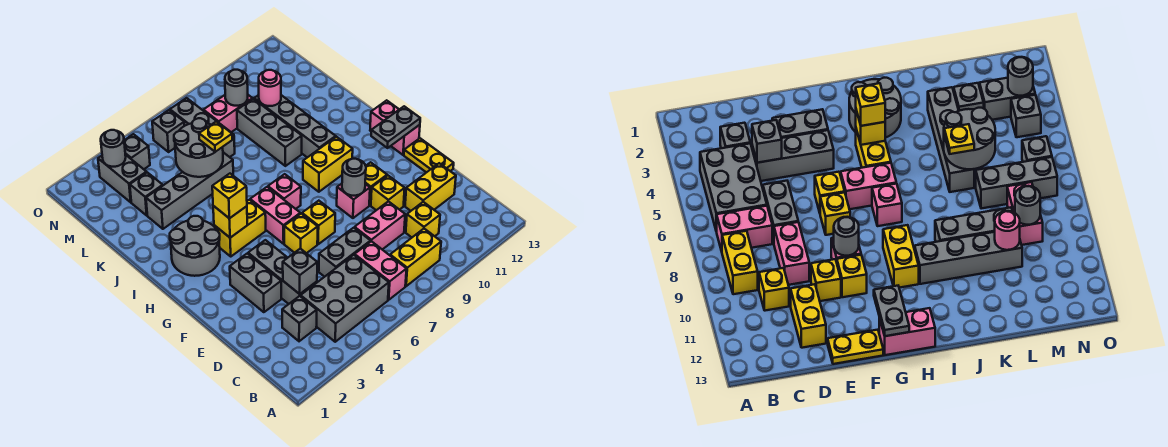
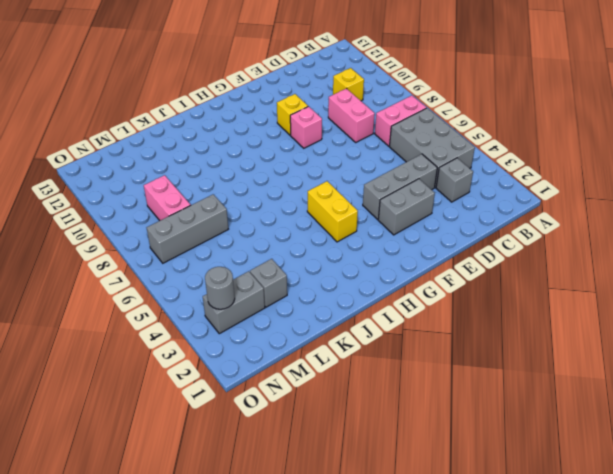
none -> yellow brick B8:B9 level 1
none -> grey brick D6:D7 level 1
none -> yellow brick D11:D12 level 1
none -> yellow brick E10 level 1

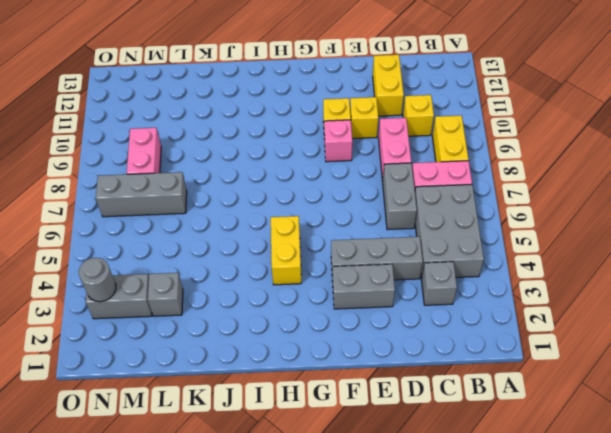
none -> yellow plate E13:F13 level 1
none -> yellow brick F6 level 1
none -> yellow brick F7 level 1
none -> pink brick G6:H6 level 1

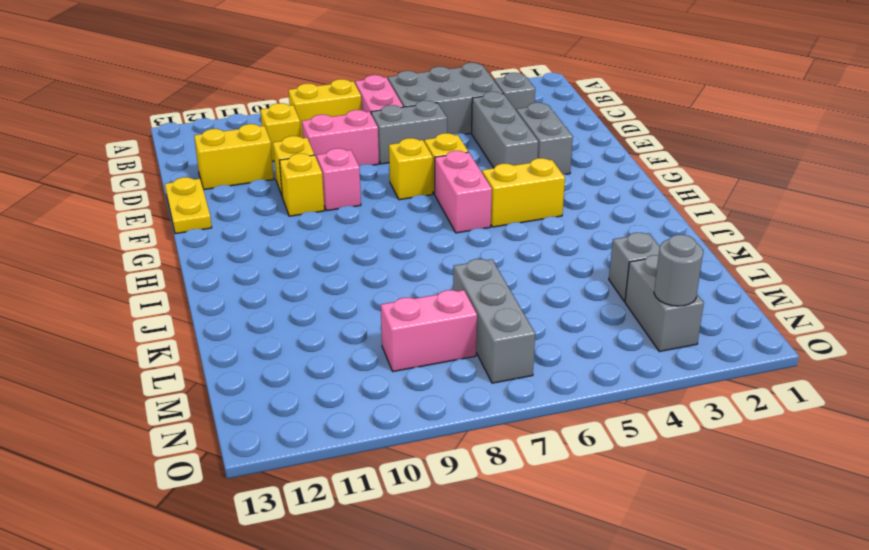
none -> pink brick G13:H13 level 1
none -> grey round brick H2:I3 level 1
none -> pink brick H7 level 1
none -> yellow brick H9:H10 level 1

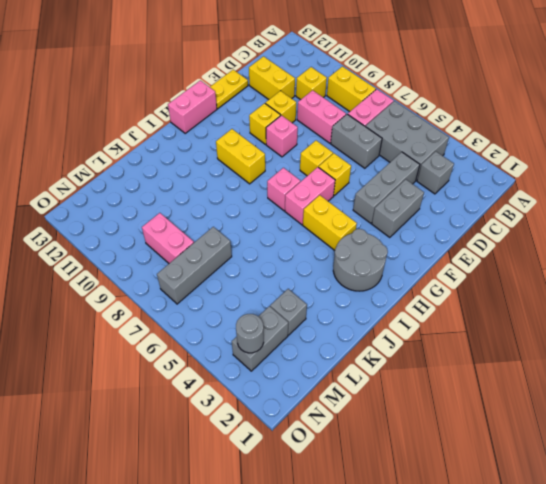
none -> grey brick I10:L10 level 1
none -> grey brick J9:L9 level 1
none -> grey brick K3:K6 level 1
none -> grey brick N4 level 1

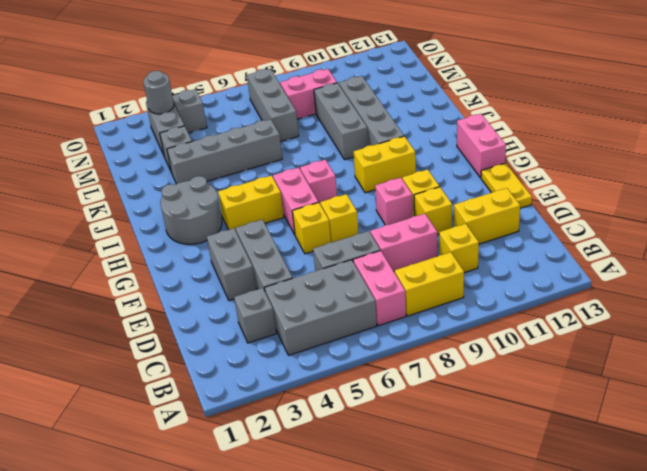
none -> grey brick N6 level 1
none -> grey brick D4 level 2
none -> grey round brick F9 level 2
none -> grey plate G12:G13 level 2

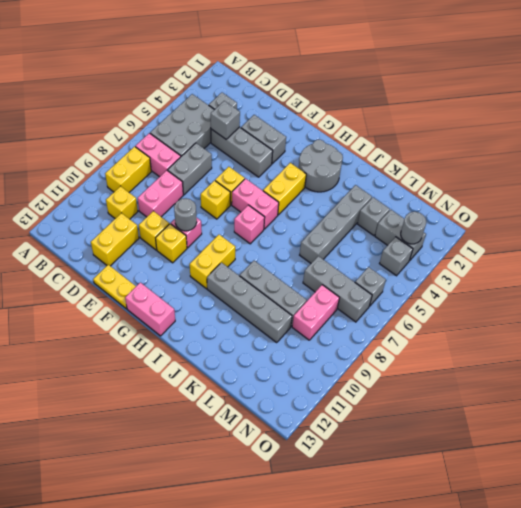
none -> grey plate G12:G13 level 2
none -> yellow brick H4 level 2
none -> grey round brick K5:L6 level 2
none -> pink round brick L10 level 2

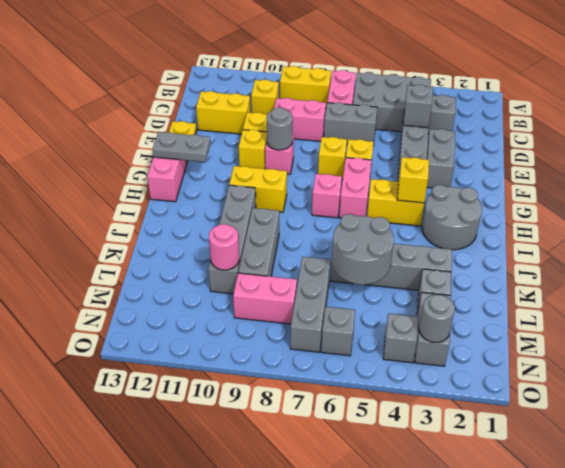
none -> grey round brick M9 level 2
none -> yellow brick H4 level 3
none -> yellow plate K6 level 3

